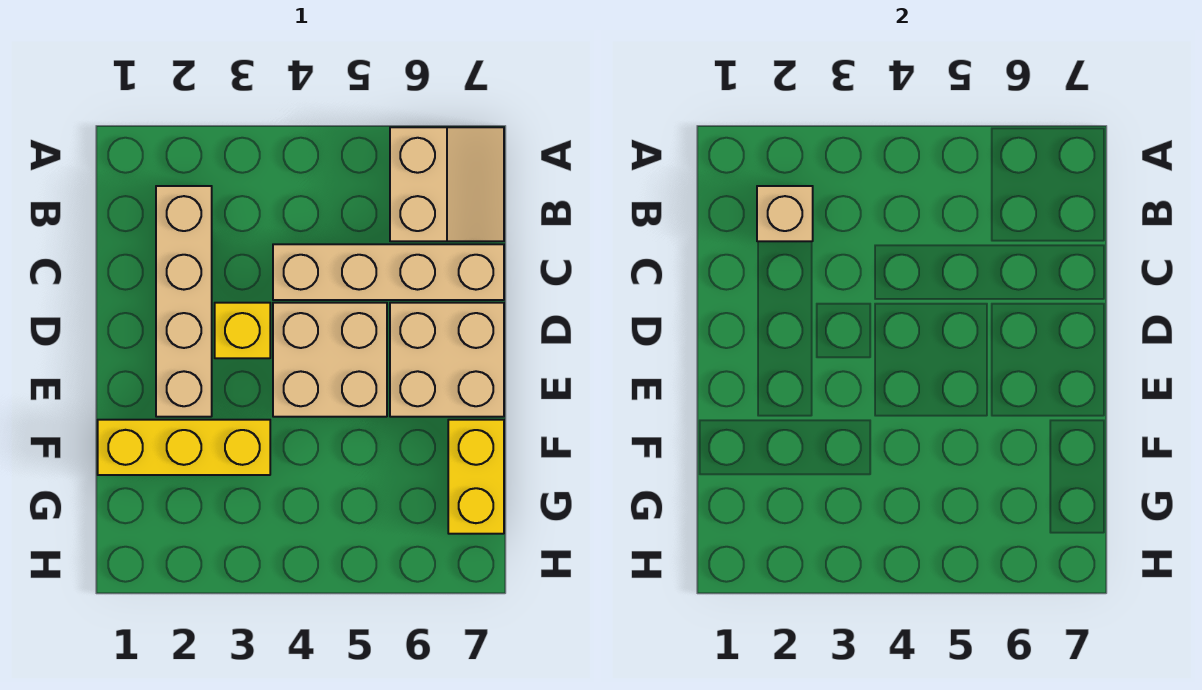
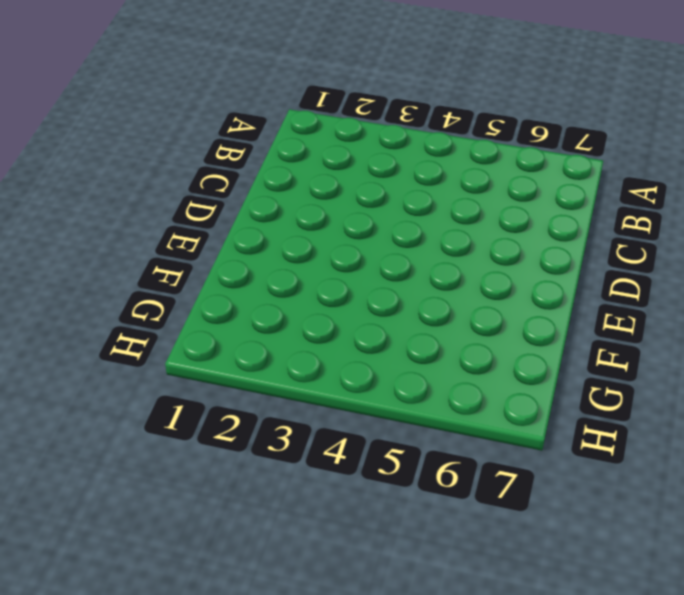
none -> tan slope A6:B7 level 1 top 6
none -> tan brick B2:E2 level 1

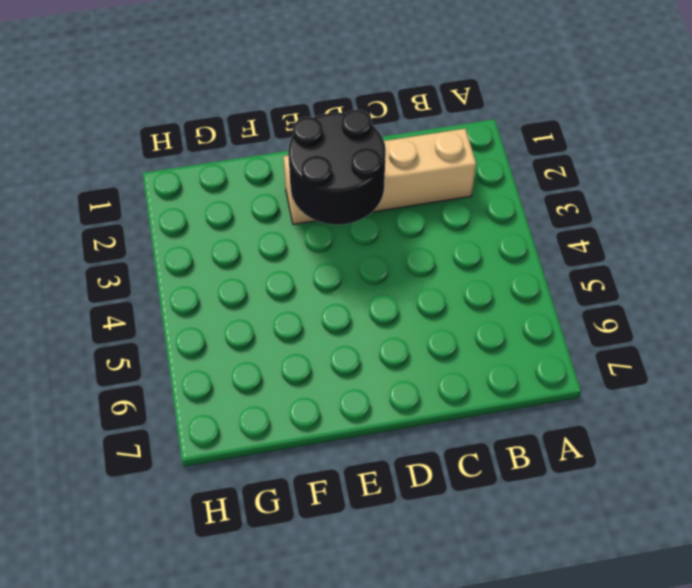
black round brick D2:E3 level 2 -> none
none -> tan slope A6:B7 level 1 top 6
none -> tan brick C4:C7 level 1

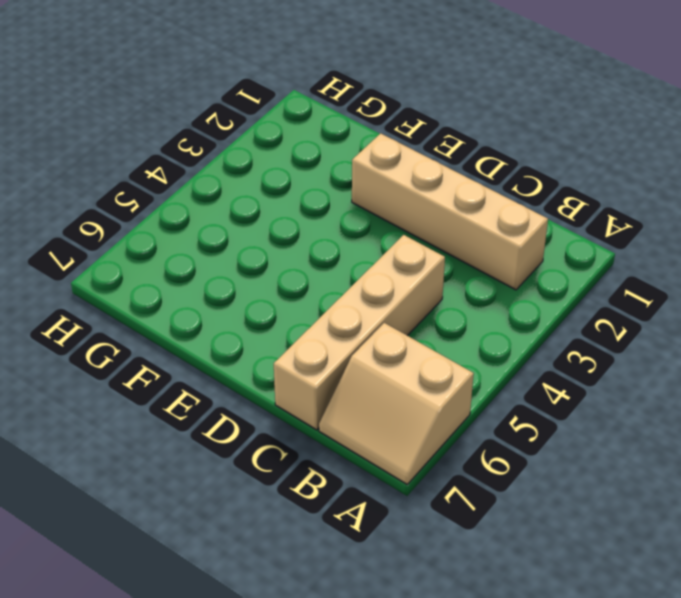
none -> yellow brick D3 level 1
none -> tan brick D4:E5 level 1

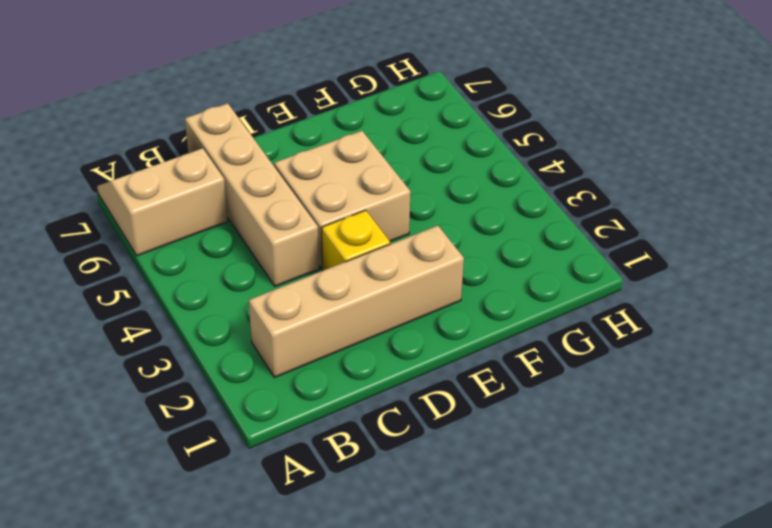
none -> tan brick D6:E7 level 1
none -> yellow brick F1:F3 level 1

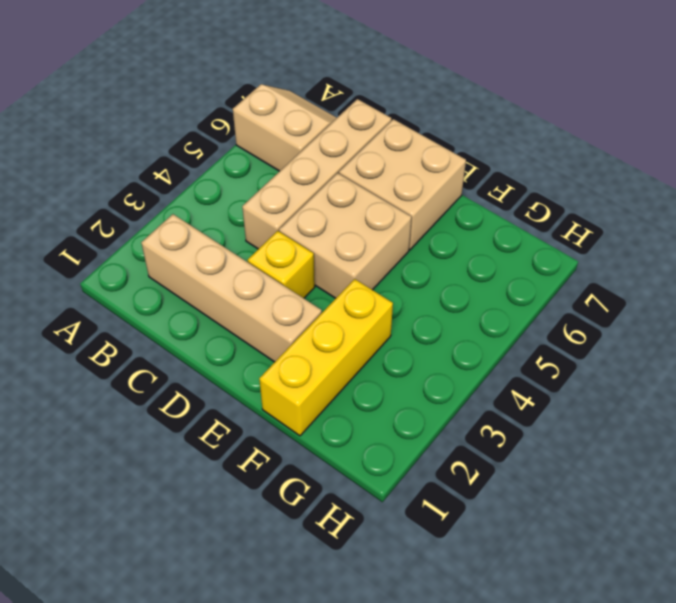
none -> yellow brick F7:G7 level 1
none -> tan brick B2 level 2

